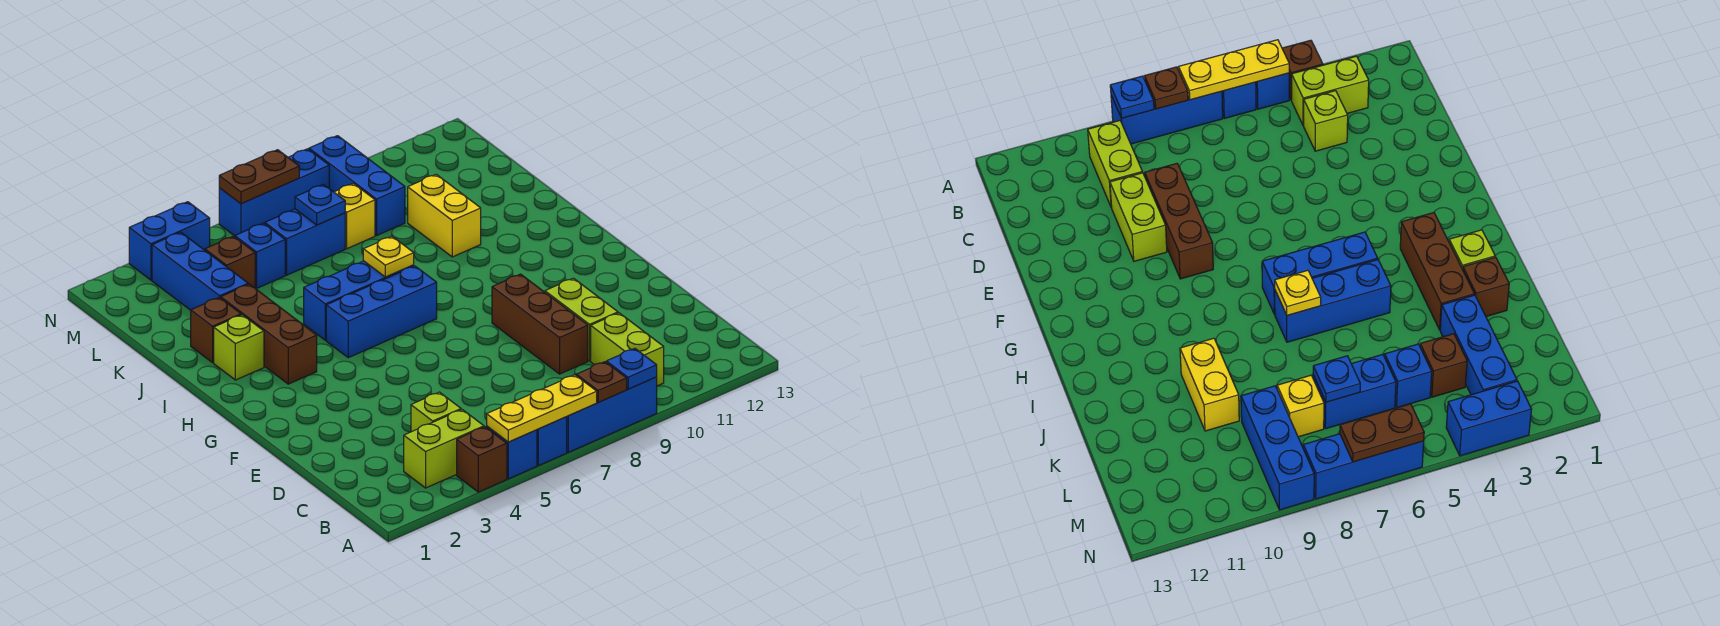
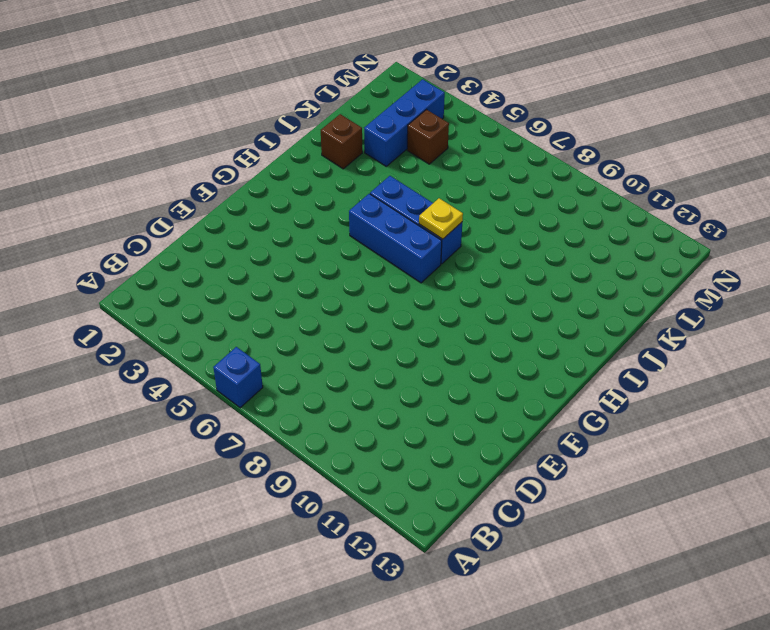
none -> brown brick A4 level 1
none -> blue brick A5 level 1
none -> blue brick A7:A9 level 1

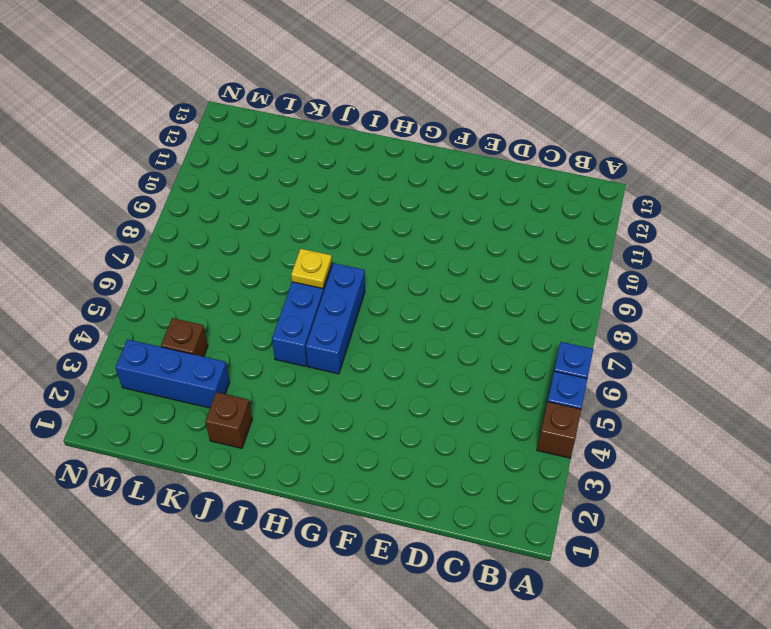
none -> blue brick A7:A9 level 1
none -> lime brick B3:B4 level 1
none -> lime brick B10:C10 level 1

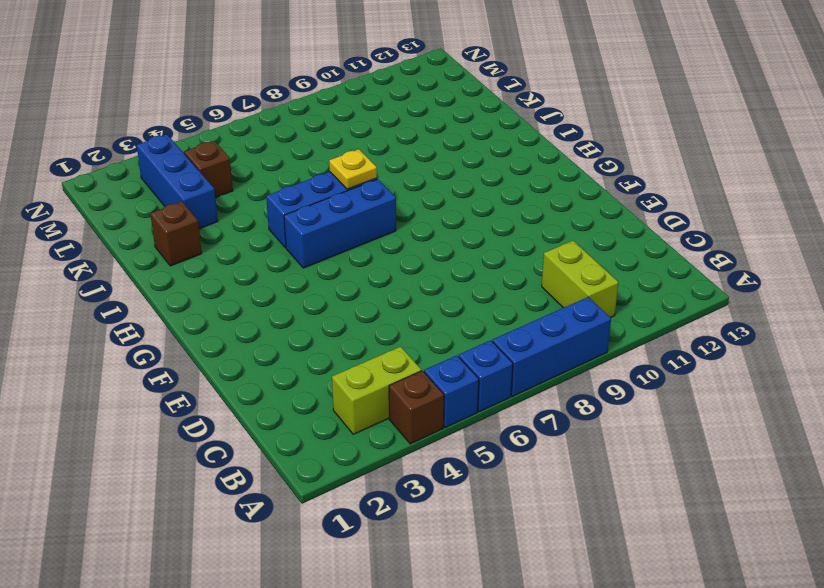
none -> lime brick C4 level 1
none -> brown brick D9:F9 level 1
none -> lime brick D10:E10 level 1

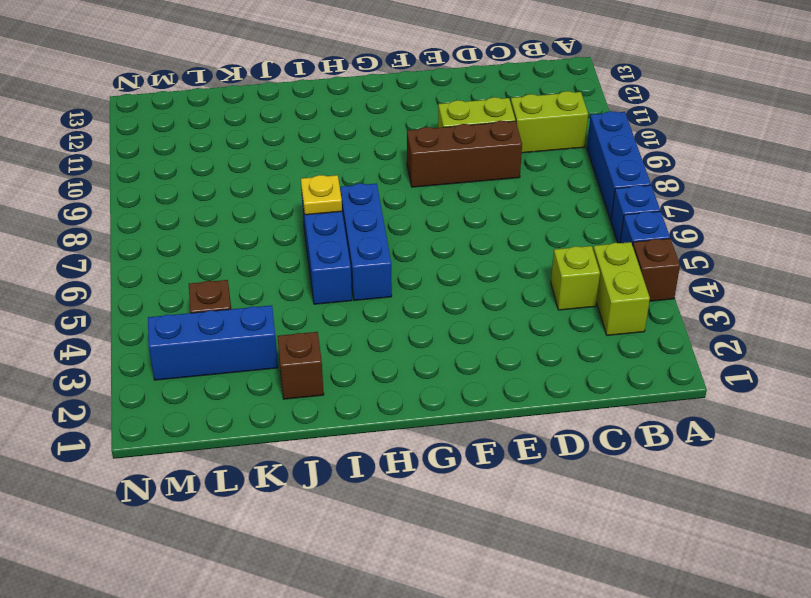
none -> brown brick H3:J3 level 1
none -> lime brick I2 level 1
none -> yellow brick J10:K10 level 1

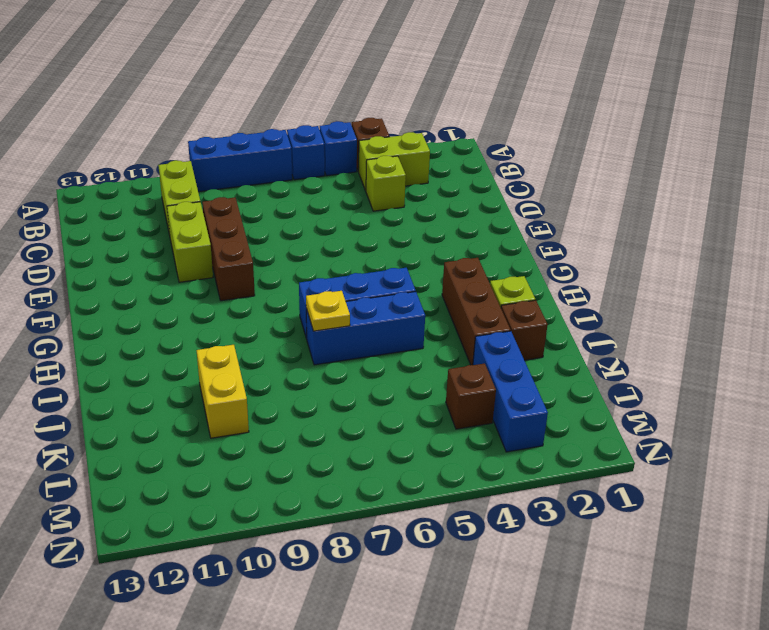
none -> blue brick L5 level 1
none -> blue brick L6:L7 level 1
none -> yellow brick L8 level 1

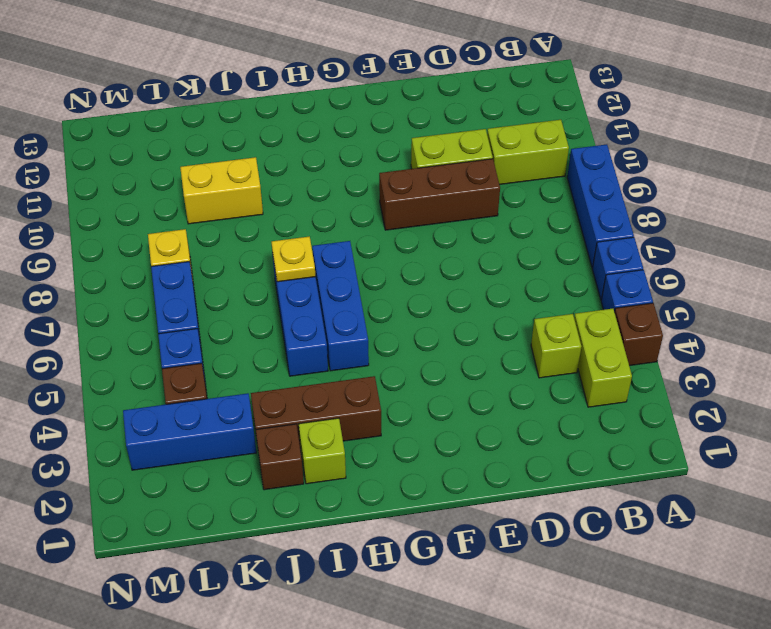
none -> blue brick L9:N9 level 1
none -> blue brick N3:N4 level 1
none -> blue brick N6:N8 level 1

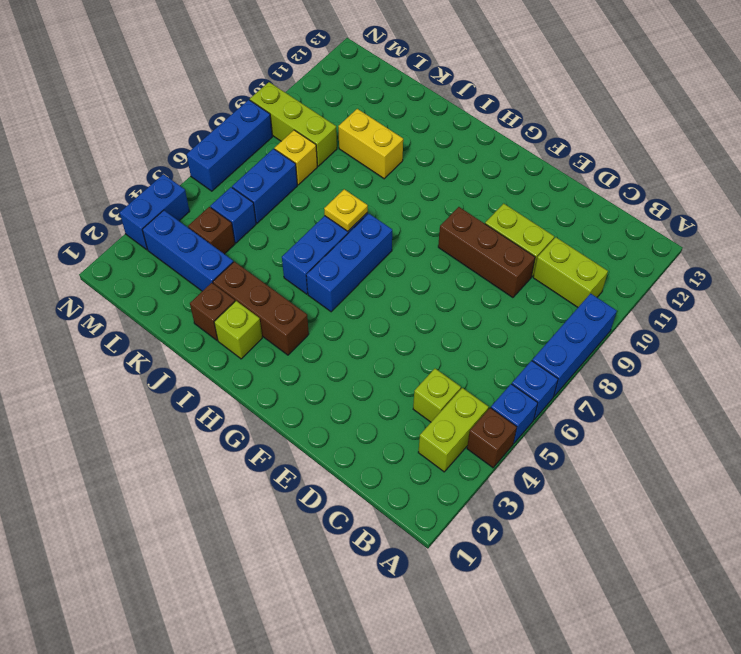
lime brick L9:N9 level 1 -> blue brick L9:N9 level 1
none -> yellow plate A5:A7 level 2
none -> brown plate A8 level 2
none -> blue plate A9 level 2

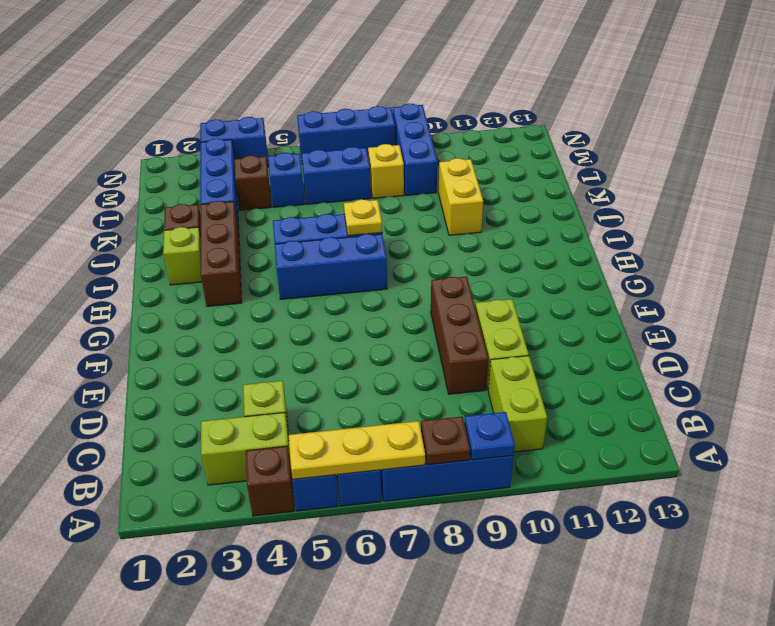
none -> blue plate L7 level 2
none -> brown plate N6:N7 level 2

